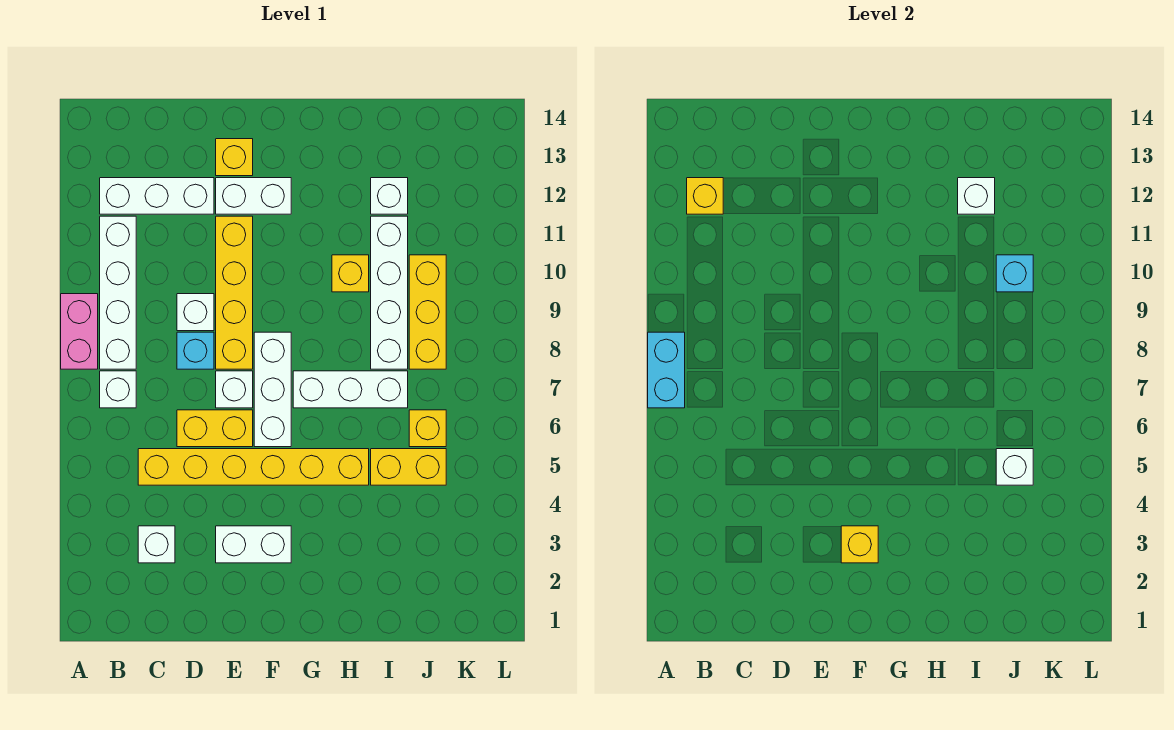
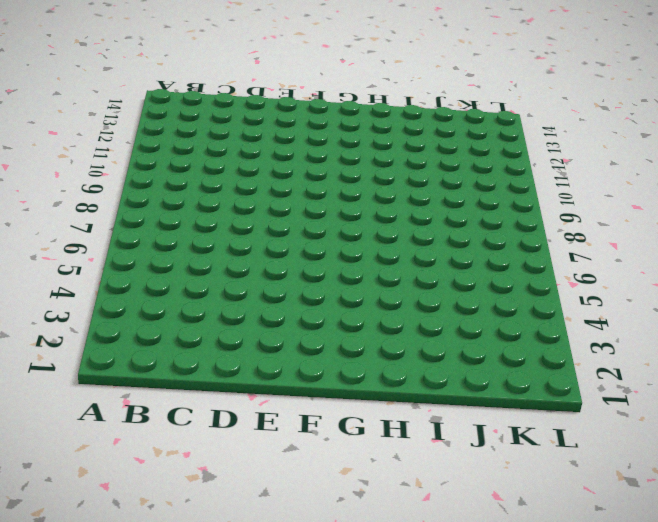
none -> pink brick A8:A9 level 1
none -> white brick B7 level 1
none -> white brick B8:B11 level 1

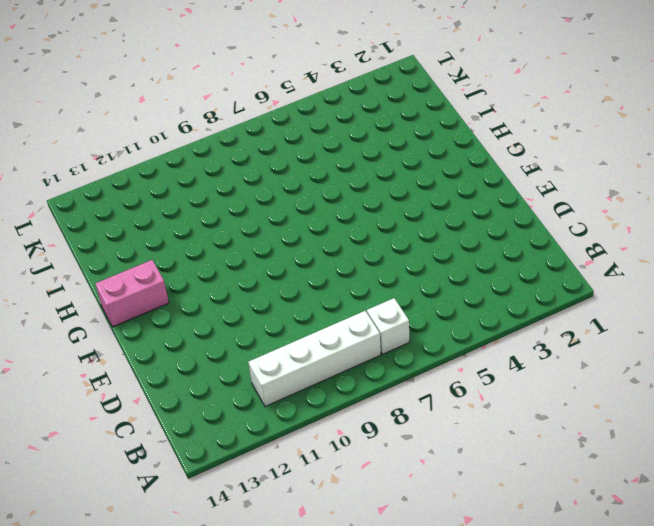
pink brick G13:G14 level 1 -> pink brick A8:A9 level 1
none -> white brick B12:D12 level 1
none -> white brick C3 level 1
none -> yellow brick C5:H5 level 1

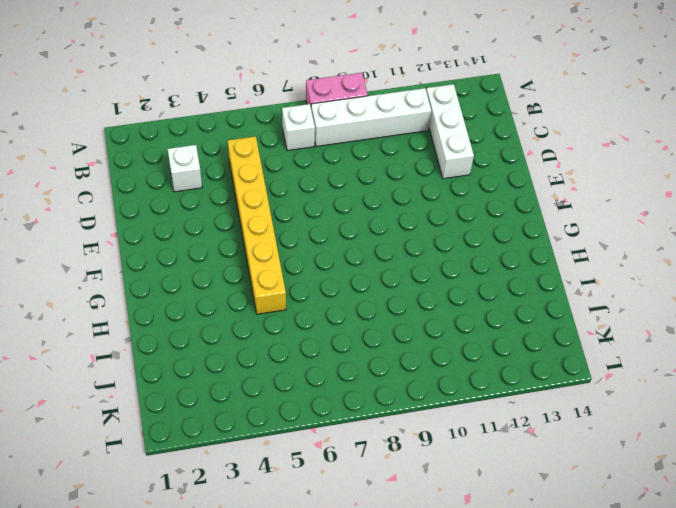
none -> yellow brick D6:E6 level 1
none -> cyan brick D8 level 1
none -> white brick D9 level 1

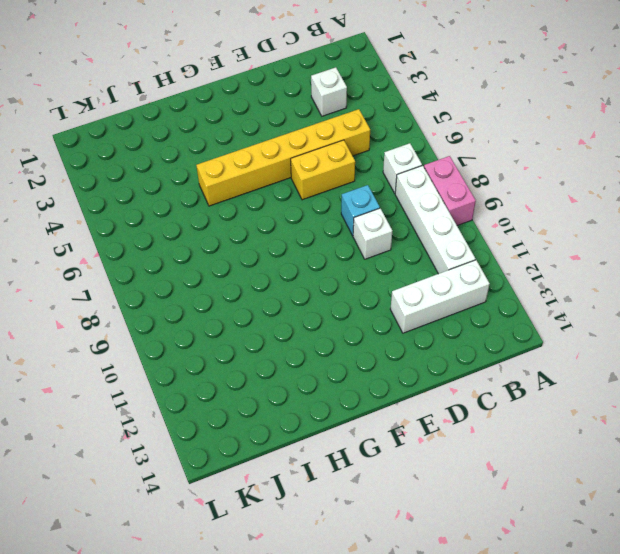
none -> white brick E3:F3 level 1
none -> white brick E7 level 1
none -> yellow brick E8:E11 level 1

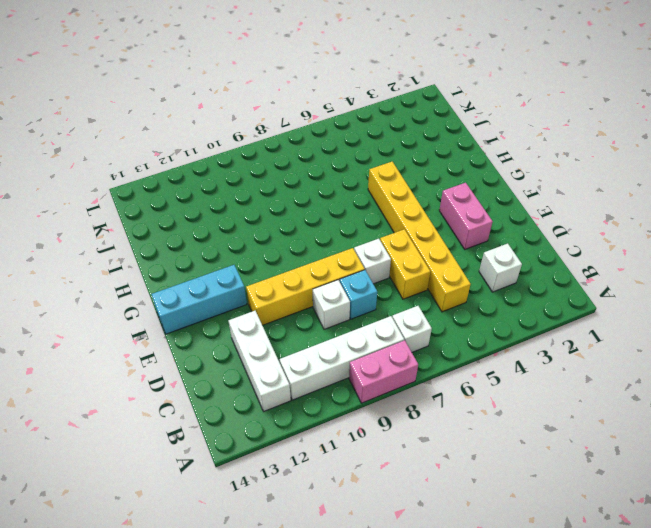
pink brick E3:F3 level 1 -> white brick E3:F3 level 1
cyan brick F12:F14 level 1 -> white brick E12:F12 level 1
none -> yellow brick E13 level 1
none -> white brick F6:F8 level 1
none -> white brick G7:I7 level 1

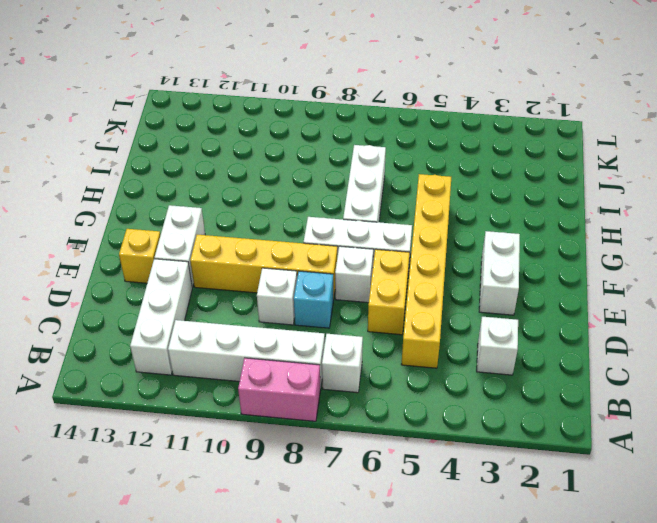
none -> yellow brick H10 level 1
none -> yellow brick I5:J5 level 1
none -> white brick I8:I11 level 1

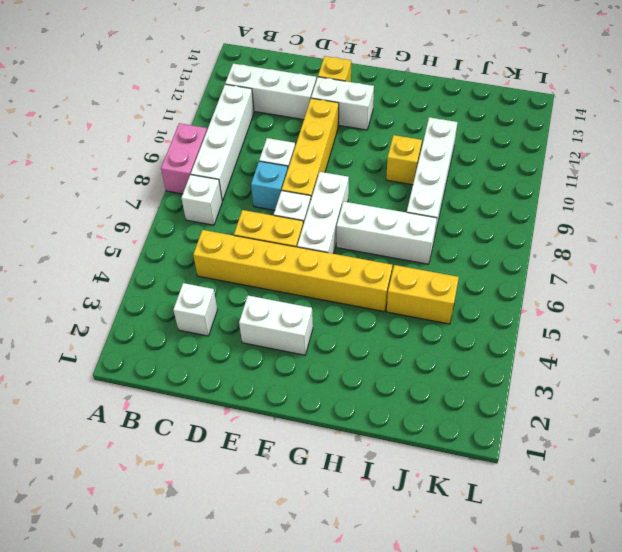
none -> white brick I12 level 1
none -> yellow brick J6 level 1
none -> yellow brick J8:J10 level 1

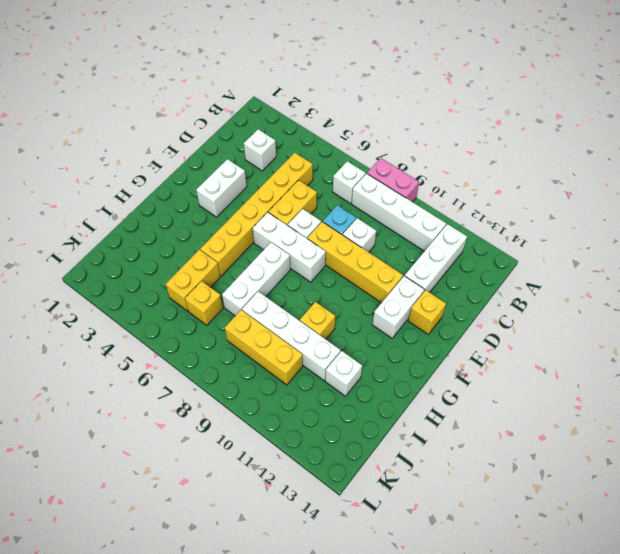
none -> cyan brick A7:A8 level 2
none -> yellow brick B12 level 2
none -> yellow brick F3 level 2

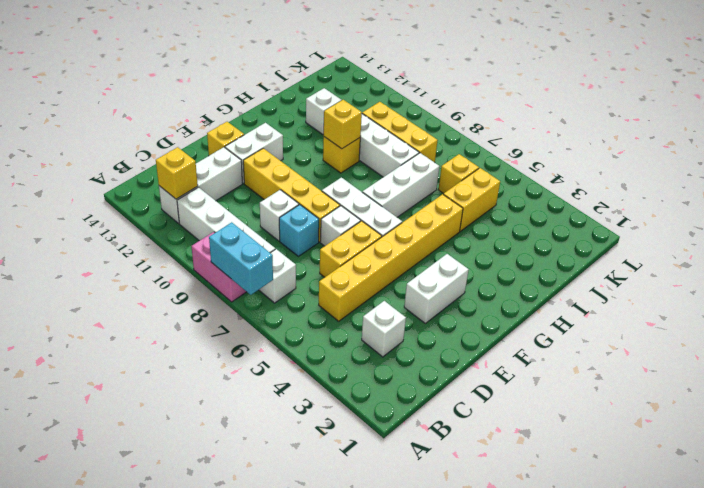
yellow brick H10 level 2 -> yellow brick F3 level 2
none -> white brick I12 level 2
none -> white brick J5 level 2
none -> cyan brick J10 level 2

